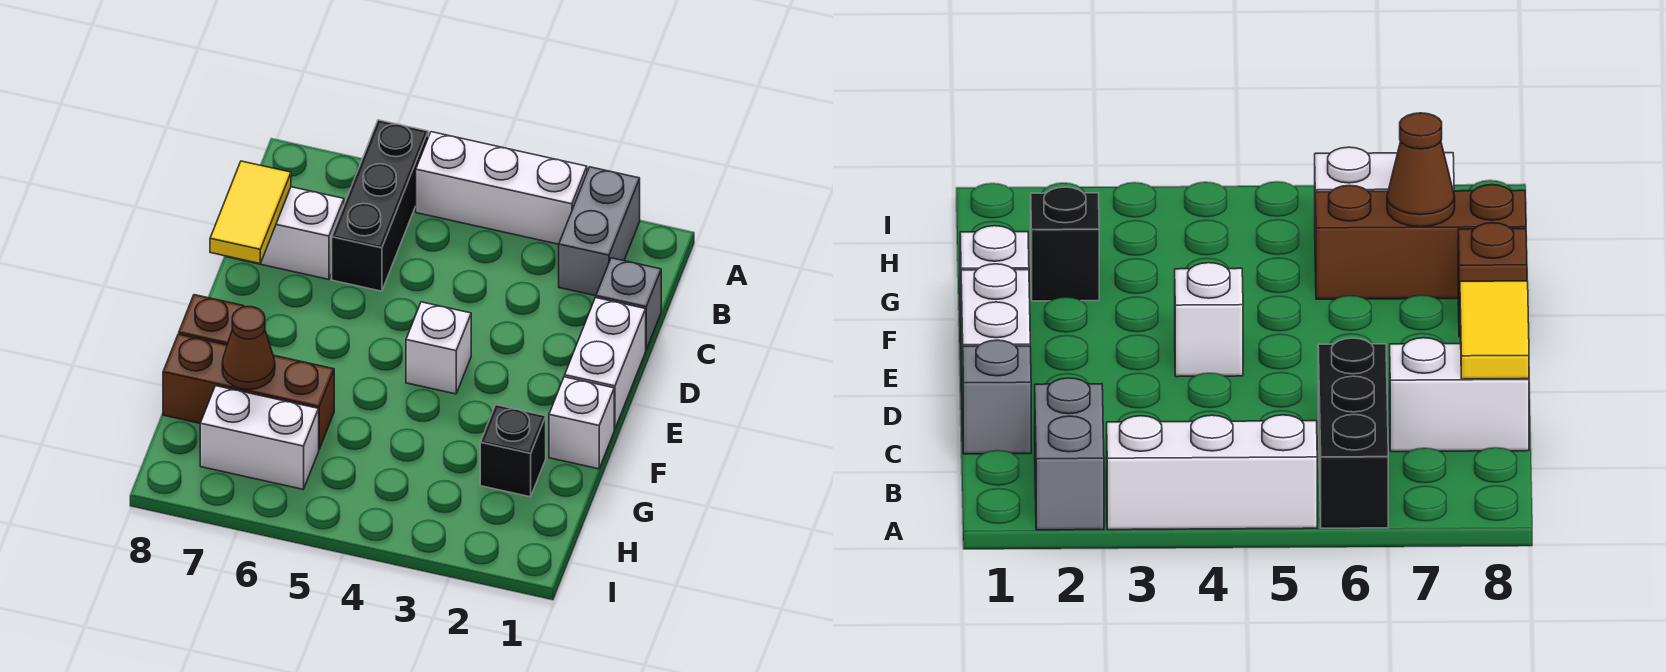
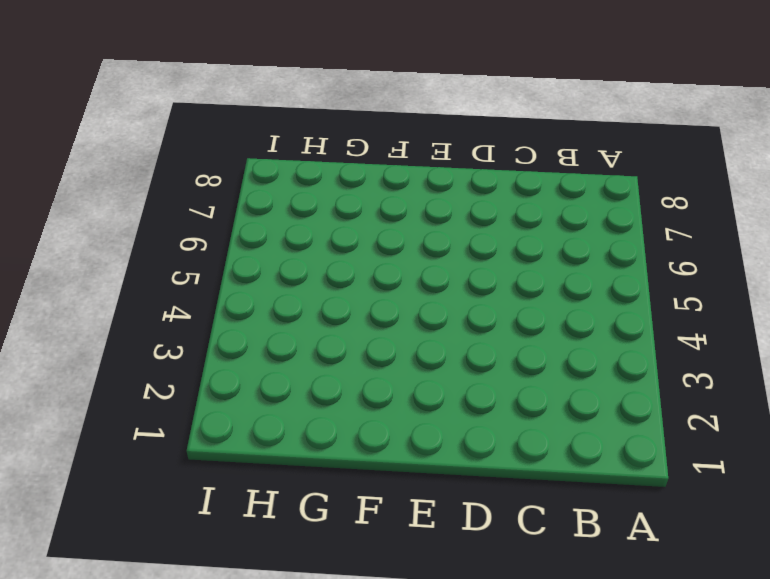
none -> grey brick A2:B2 level 1
none -> white brick A3:A5 level 1
none -> black brick A6:C6 level 1

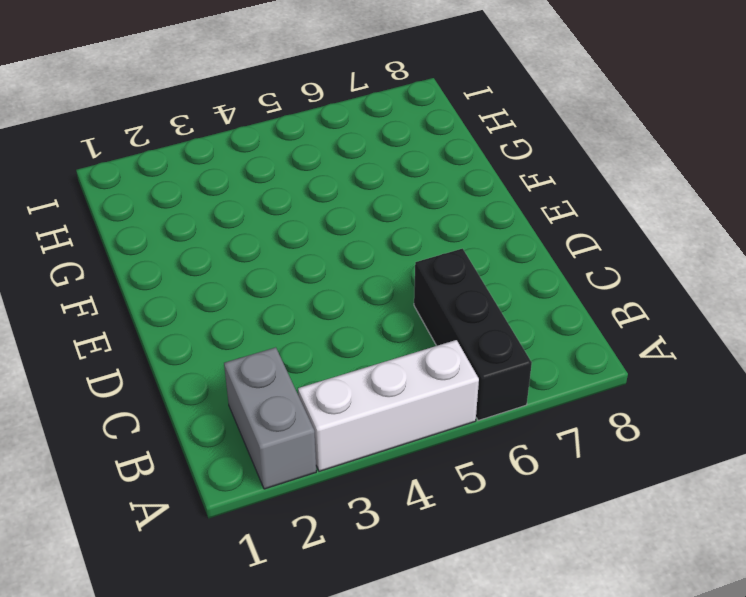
none -> grey brick C1 level 1
none -> white brick C7:C8 level 1
none -> white brick D1:E1 level 1

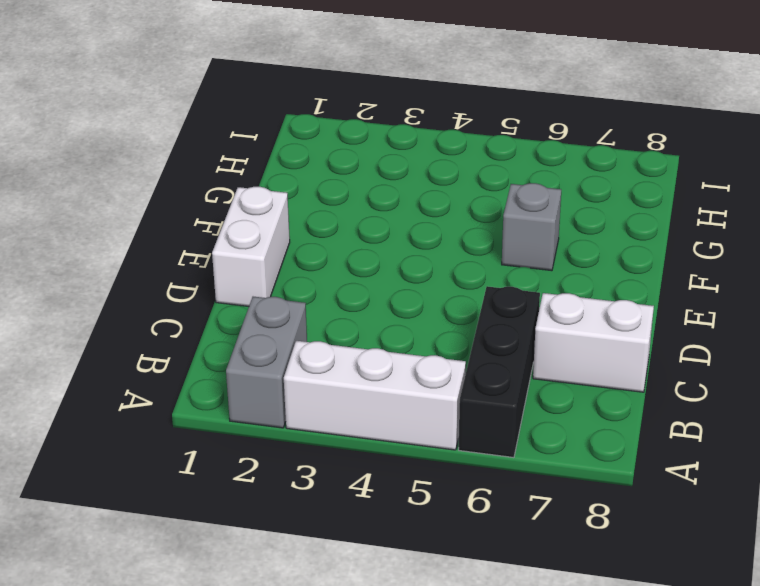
grey brick F6 level 1 -> grey brick C1 level 1
none -> white brick E4 level 1
none -> white brick F1 level 1
none -> brown brick F8 level 1

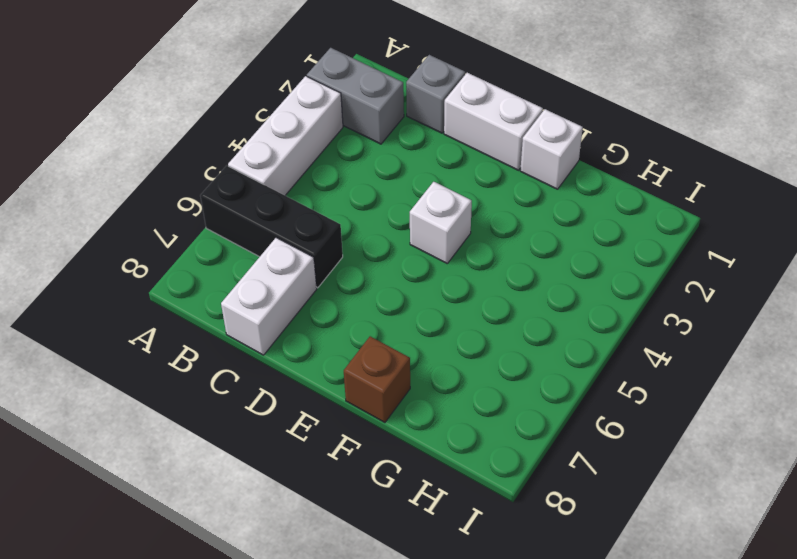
none -> black brick G2 level 1
none -> brown brick G6:G8 level 1
none -> white brick H6:H7 level 1

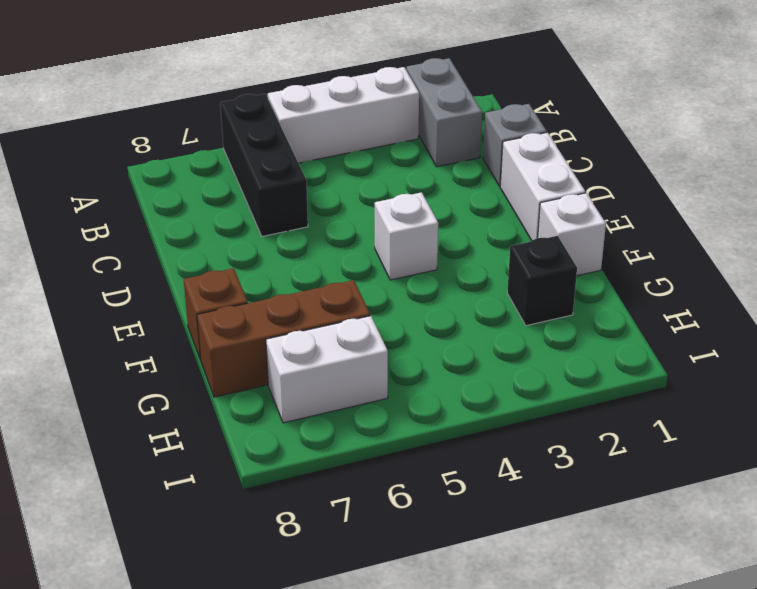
none -> white brick C7:C8 level 1
none -> yellow tile C8:D8 level 2
none -> brown cone G7 level 2

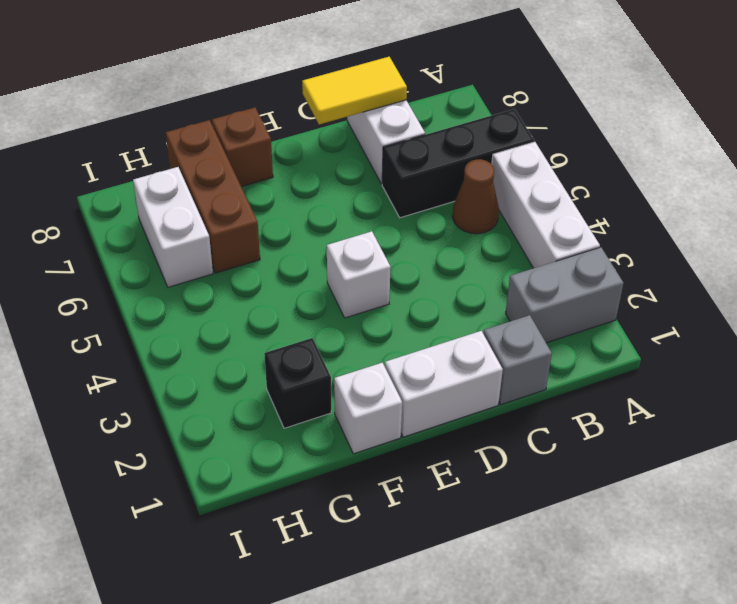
brown cone B5 level 1 -> brown cone G7 level 2

